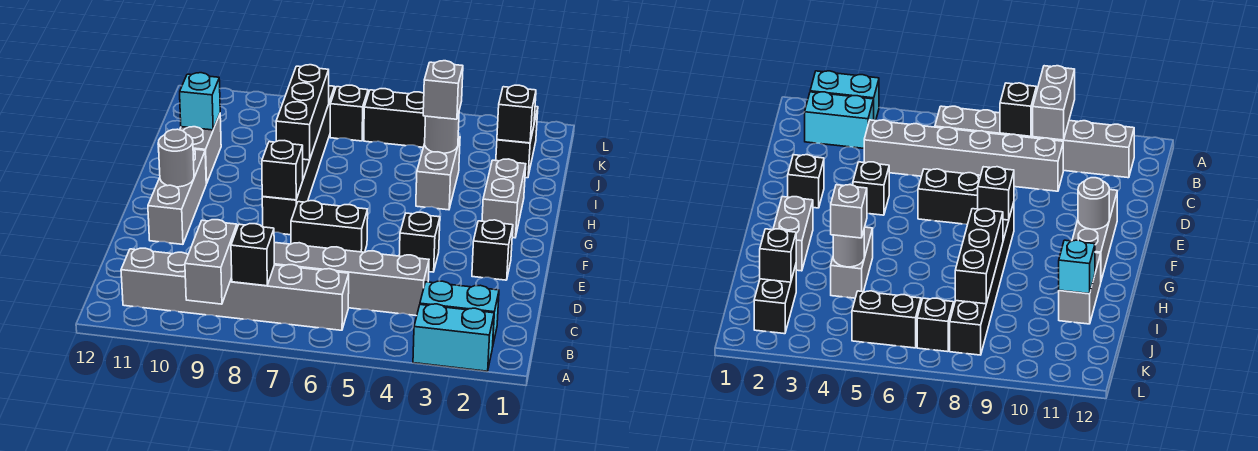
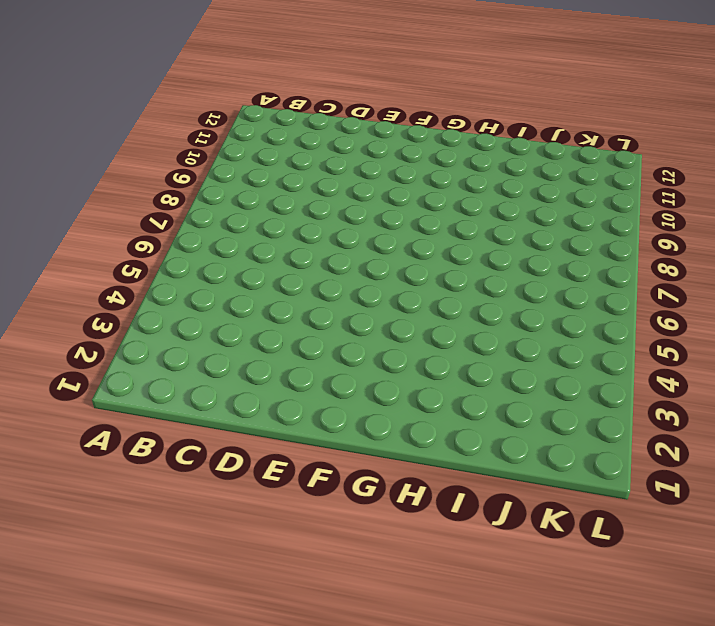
none -> cyan brick A2:A3 level 1
none -> cyan brick B2:B3 level 1
none -> grey brick B6:B11 level 1

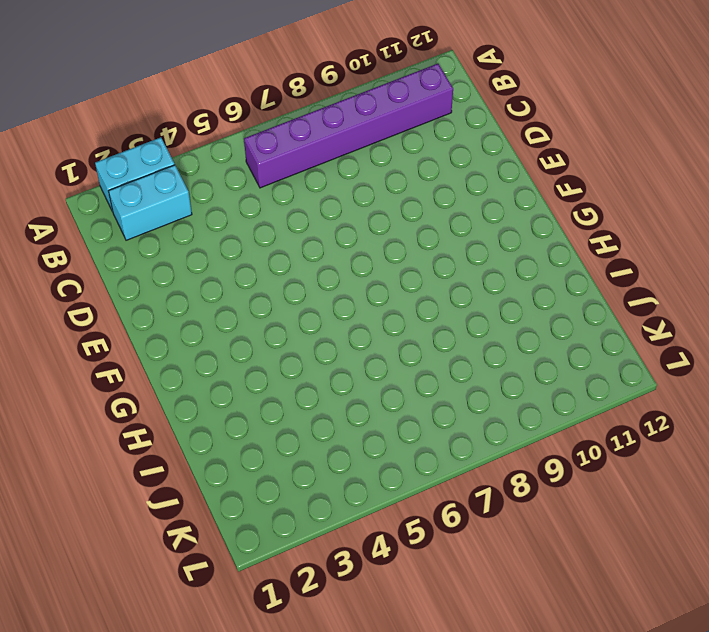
purple brick B6:B11 level 1 -> grey brick B6:B11 level 1
none -> grey brick C4:C9 level 1
none -> black brick E2 level 1
none -> black brick E4 level 1

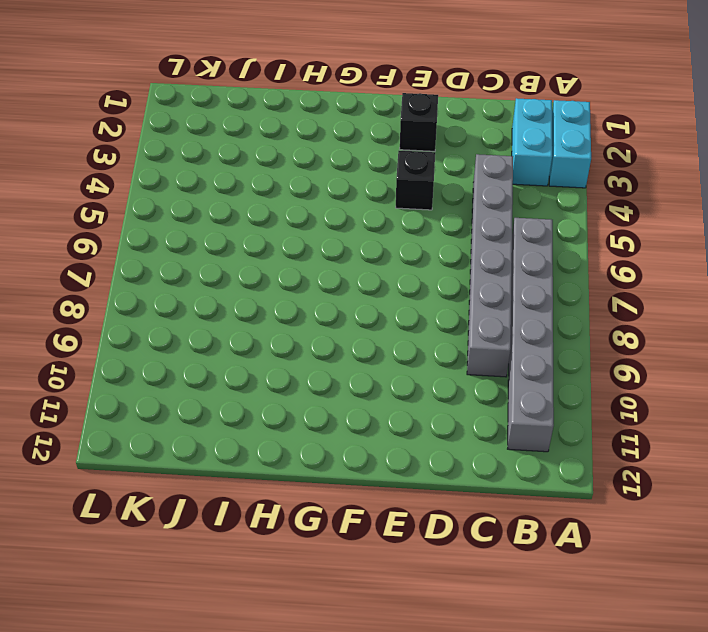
none -> black brick E6:E7 level 1
none -> grey brick E11:G11 level 1
none -> black brick F8:K8 level 1

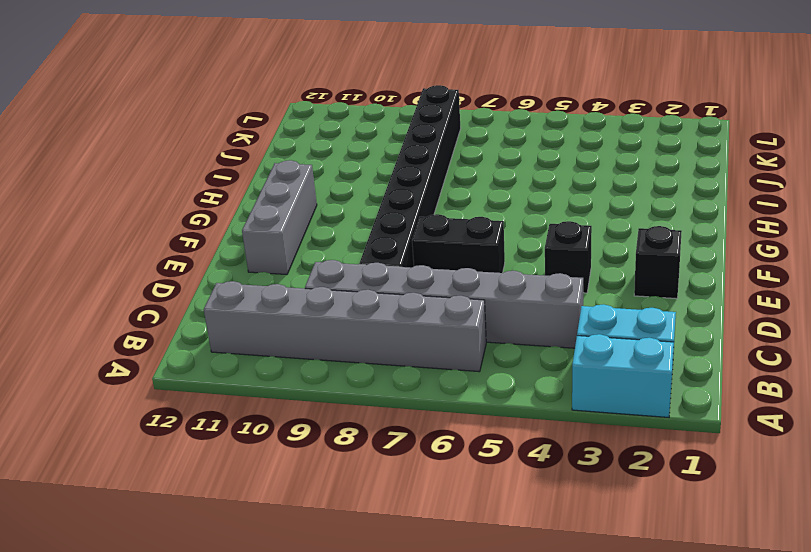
black brick D8:K8 level 1 -> black brick F8:K8 level 1
none -> grey brick G2:H2 level 1
none -> grey brick H4:I4 level 1
none -> grey brick H11:I11 level 1

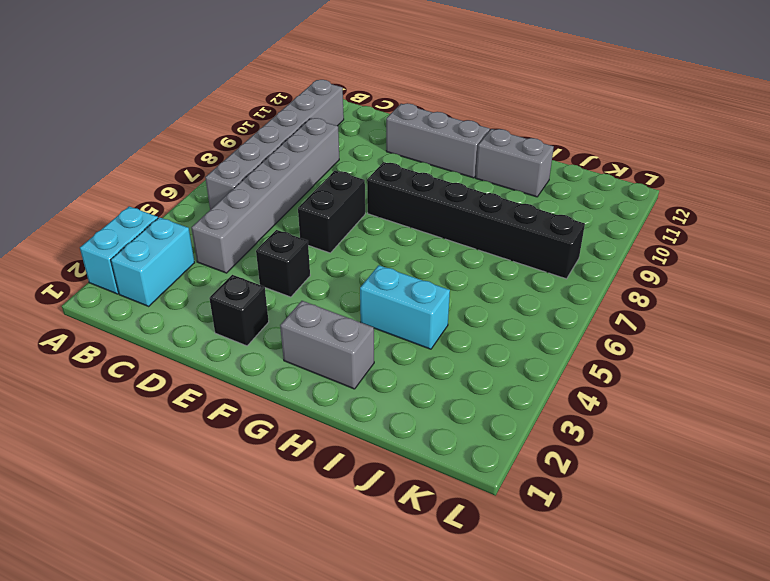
cyan brick H4:I4 level 1 -> grey brick H4:I4 level 1
none -> black brick J2:K2 level 1
none -> black brick K5:K6 level 1
none -> black brick K7 level 1

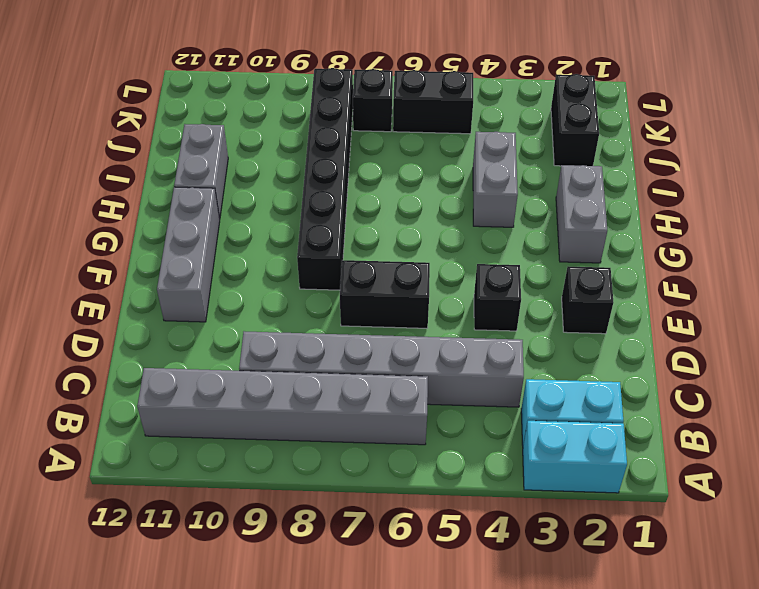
none -> grey brick A9:B9 level 2
none -> black brick B8 level 2
none -> black brick F8 level 2

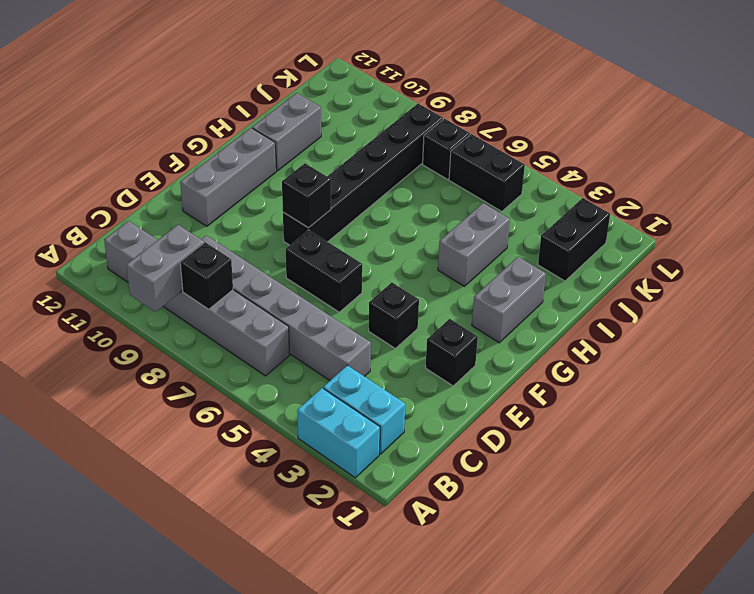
none -> grey round brick F11 level 2
none -> black brick H8:J8 level 2
none -> grey round brick I4 level 2

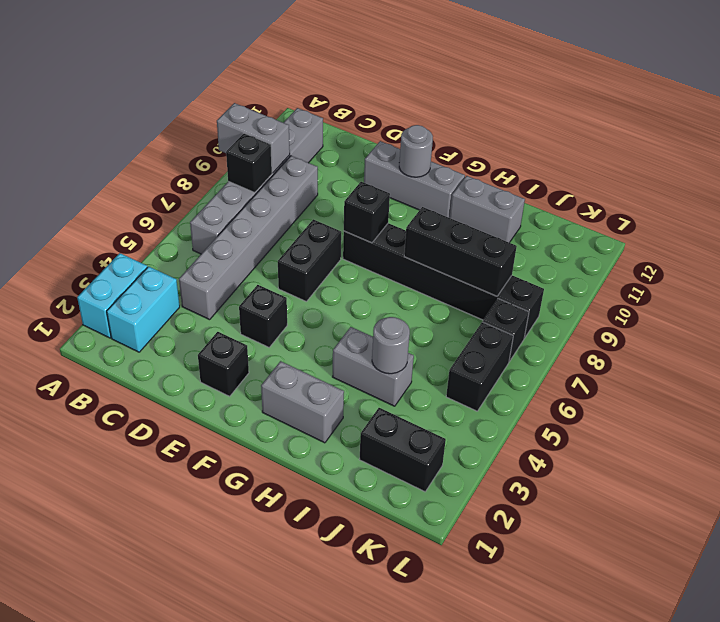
none -> cyan brick I11 level 2
none -> black brick J2 level 2
none -> grey brick I4 level 3

